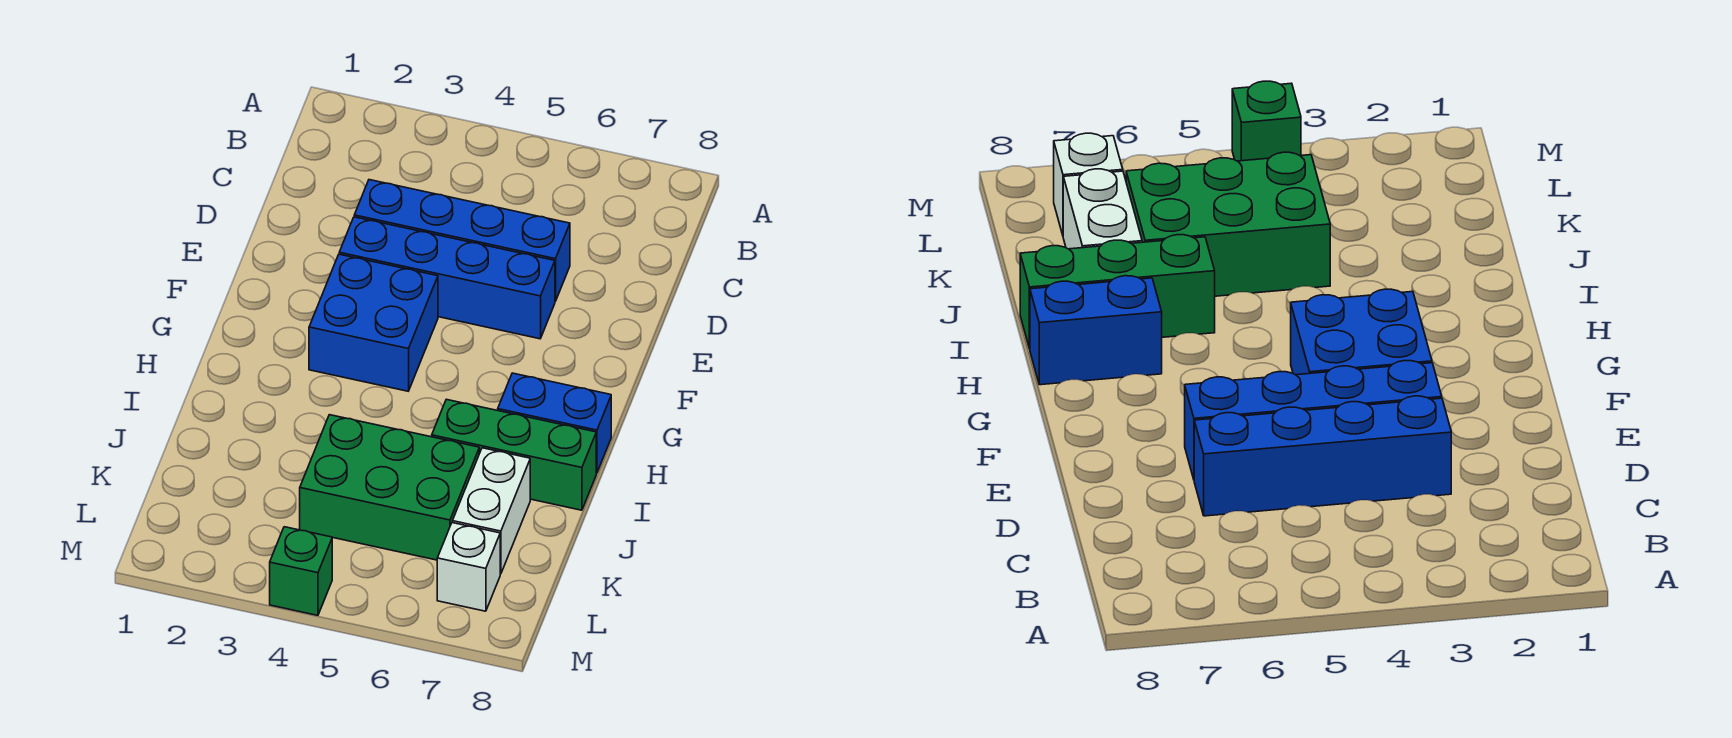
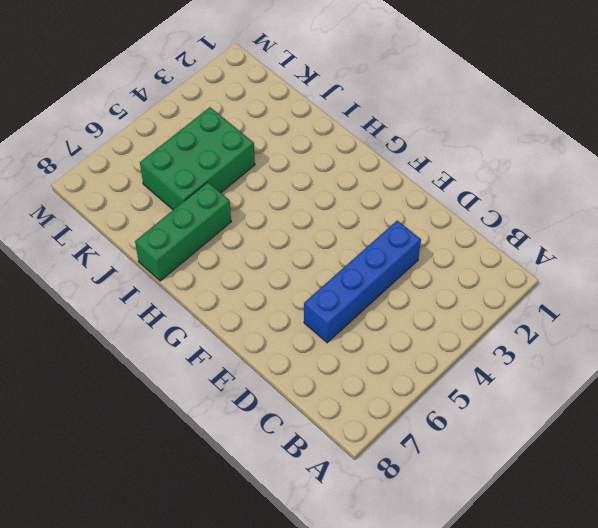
none -> blue brick E3:E6 level 1
none -> blue brick F3:G4 level 1

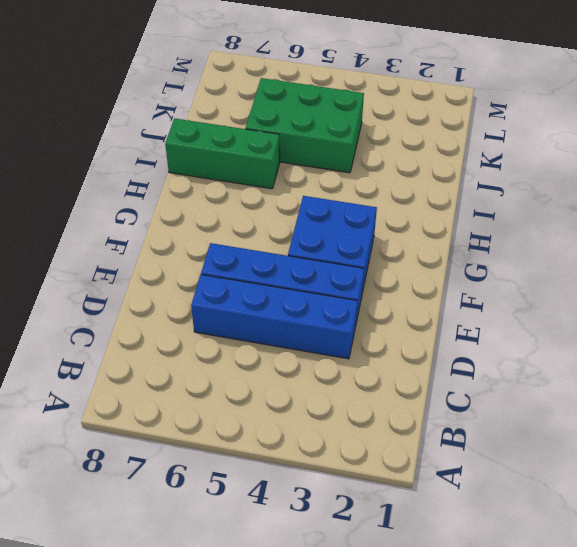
none -> blue brick H7:H8 level 1
none -> white brick J7:K7 level 1

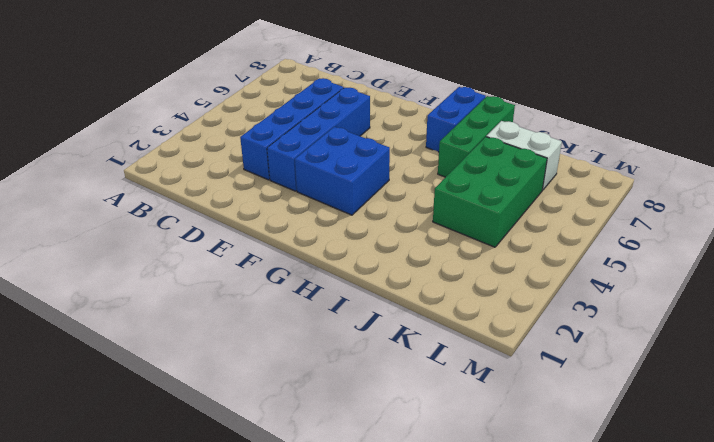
none -> white brick L7 level 1
none -> green brick M4 level 1

